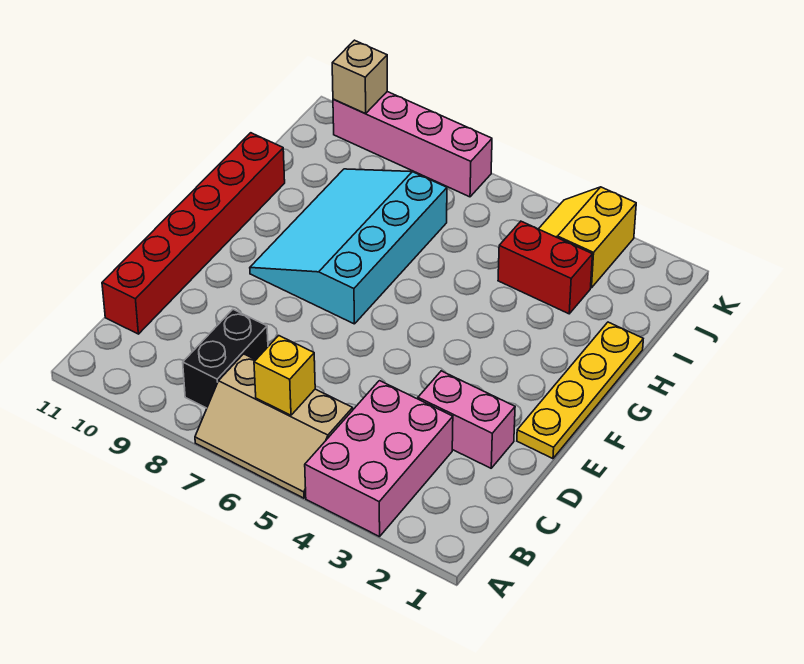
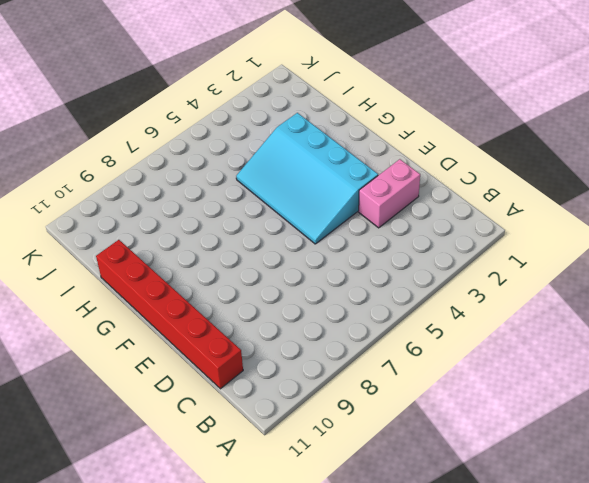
cyan slope E3:H5 level 1 top 3 -> cyan slope F7:I9 level 1 top 7
none -> pink brick A3:C4 level 1
none -> tan slope A5:B7 level 1 top B
none -> black brick B8:C8 level 1

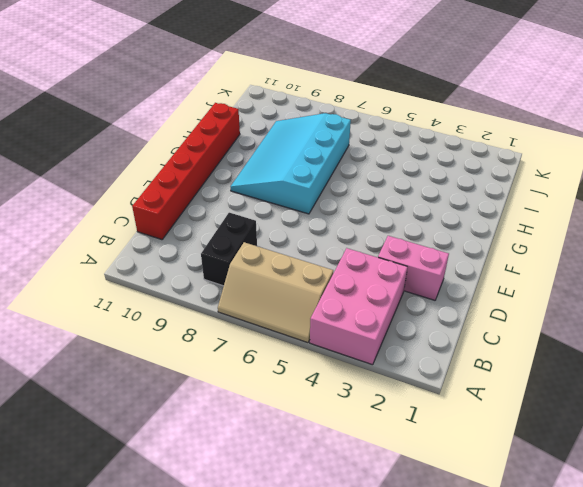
none -> yellow plate E1:H1 level 1
none -> red brick I3:I4 level 1
none -> yellow slope J3:K4 level 1 top 3

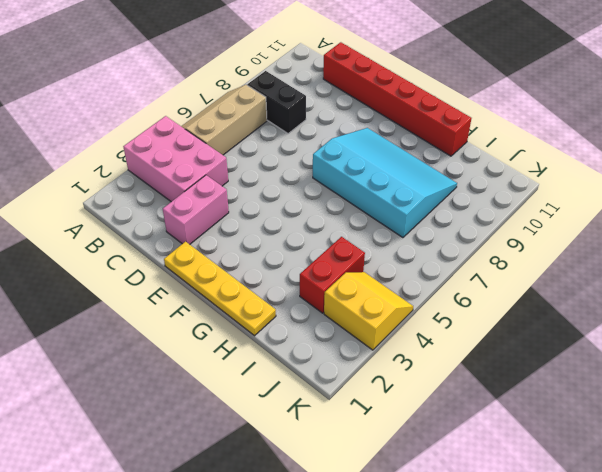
none -> pink brick K7:K10 level 1
none -> yellow brick B6 level 2
none -> tan brick K10 level 2

